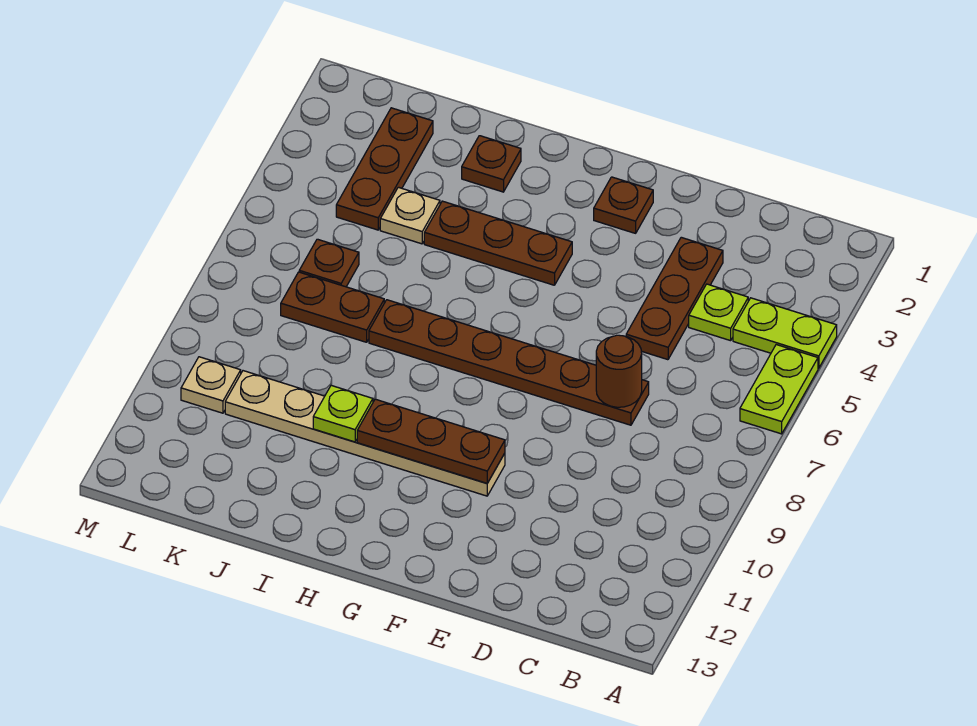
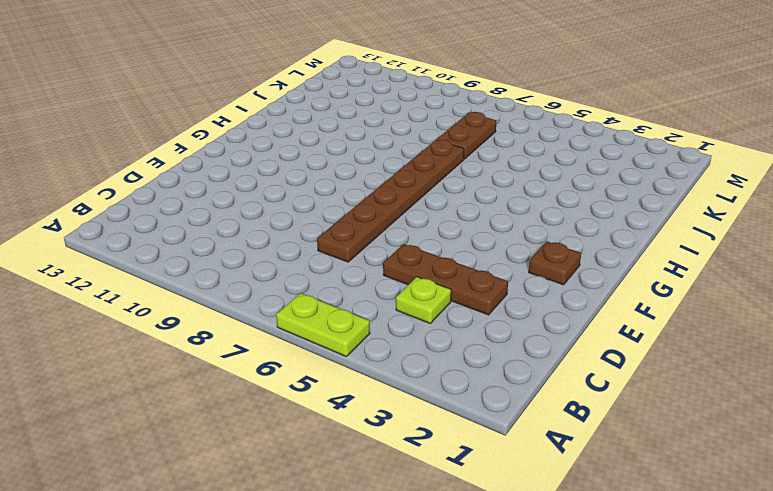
none -> lime plate A4:B4 level 1
none -> tan plate F10:K10 level 1
none -> brown plate G4:I4 level 1

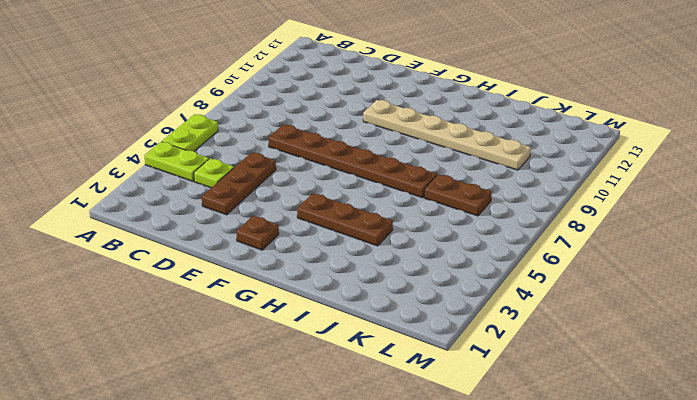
none -> brown plate I2 level 1
none -> tan plate J4 level 1
none -> brown plate K2:K4 level 1

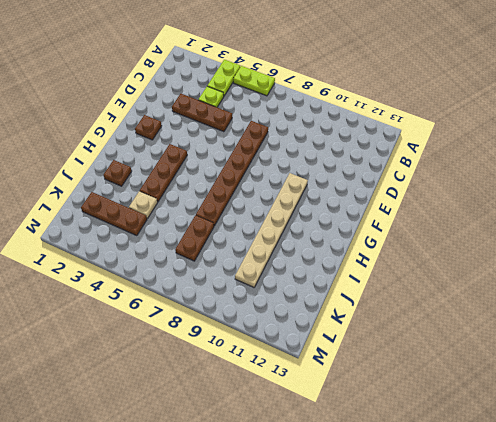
none -> brown plate K6 level 1
none -> tan plate L10 level 1
none -> brown round brick D7 level 2

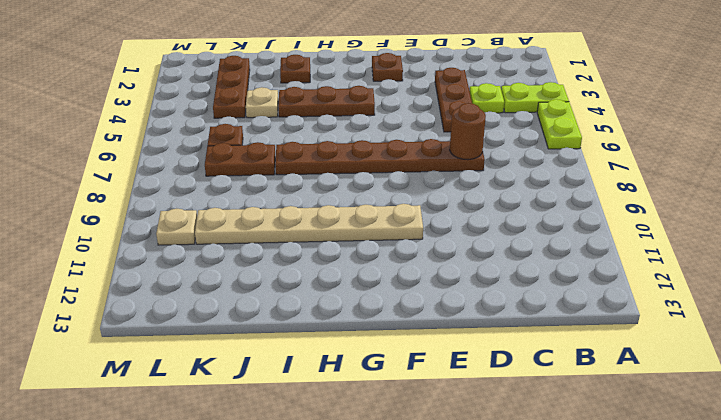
none -> brown plate F10:H10 level 2
none -> lime plate I10 level 2

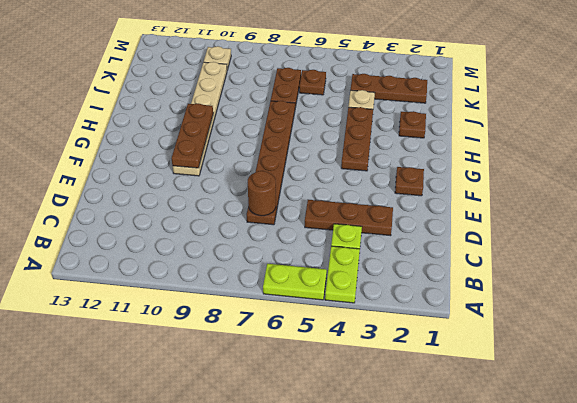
none -> lime plate I10 level 2

